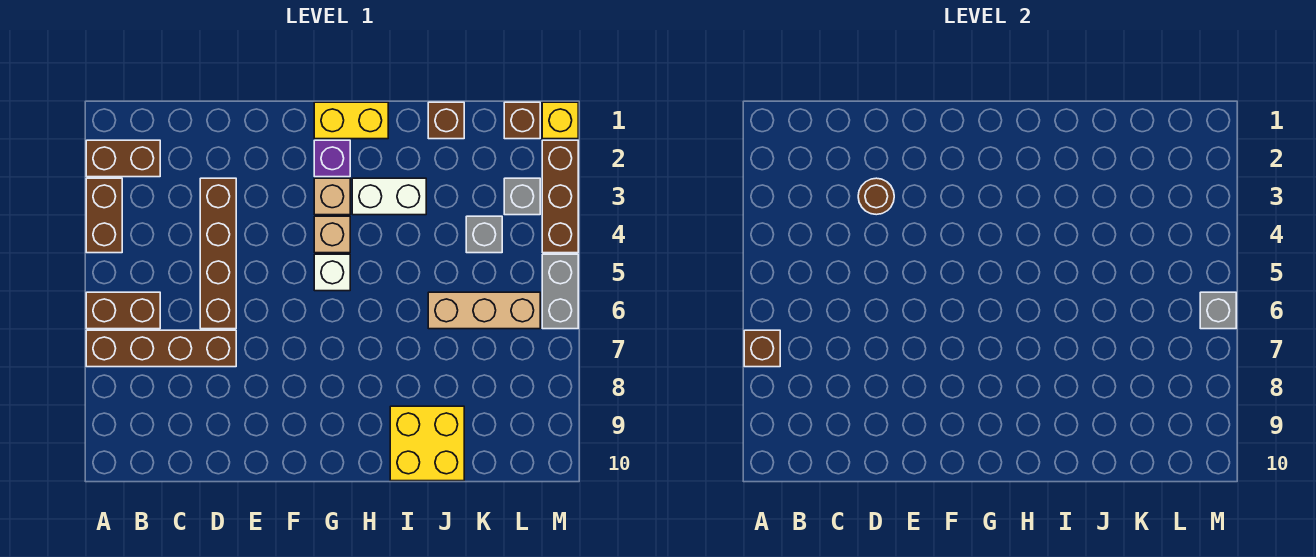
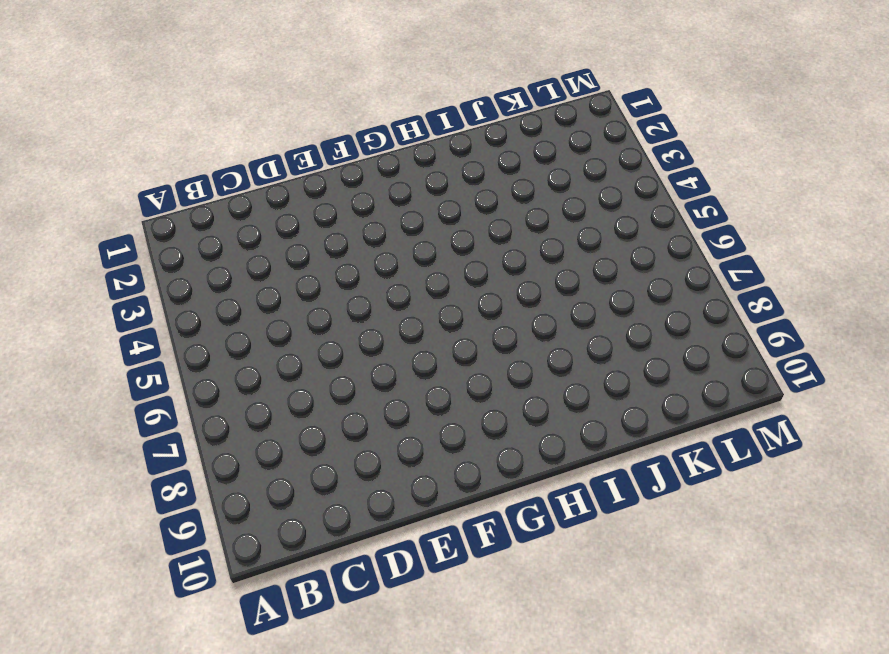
none -> brown brick A2:B2 level 1
none -> brown brick A3:A4 level 1
none -> brown brick A6:B6 level 1

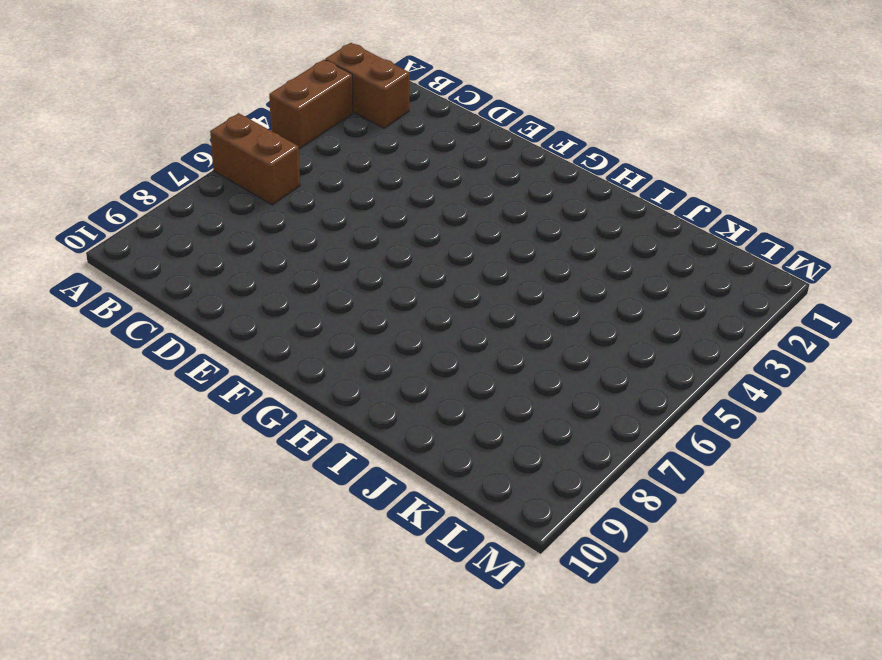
none -> brown brick A7:D7 level 1
none -> brown brick D3:D6 level 1
none -> yellow brick G1:H1 level 1

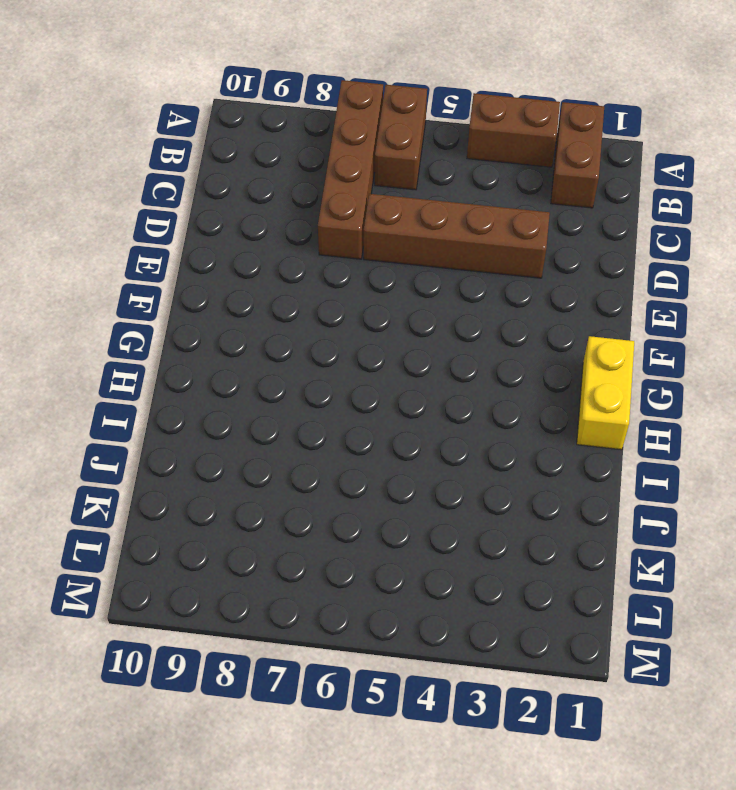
none -> purple brick G2 level 1
none -> tan brick G3 level 1
none -> tan brick G4 level 1

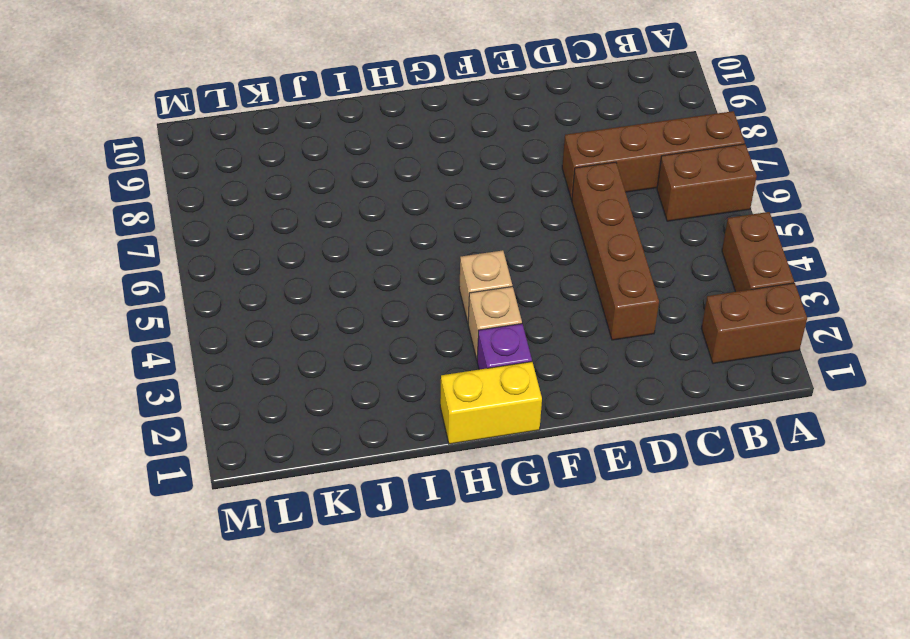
none -> white brick G5 level 1
none -> white brick H3:I3 level 1
none -> yellow brick I9:J10 level 1

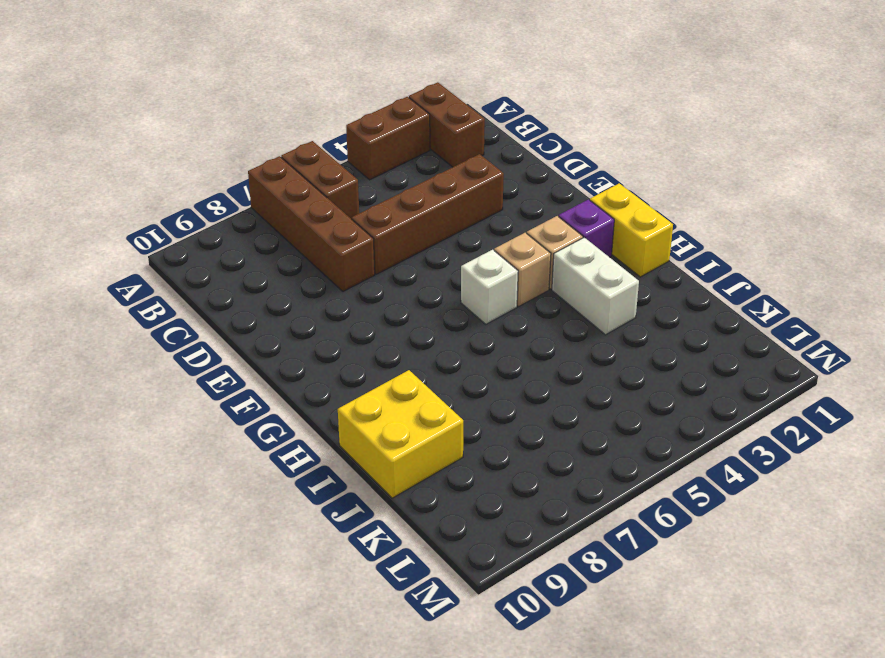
none -> brown brick J1 level 1
none -> tan brick J6:L6 level 1
none -> grey brick K4 level 1

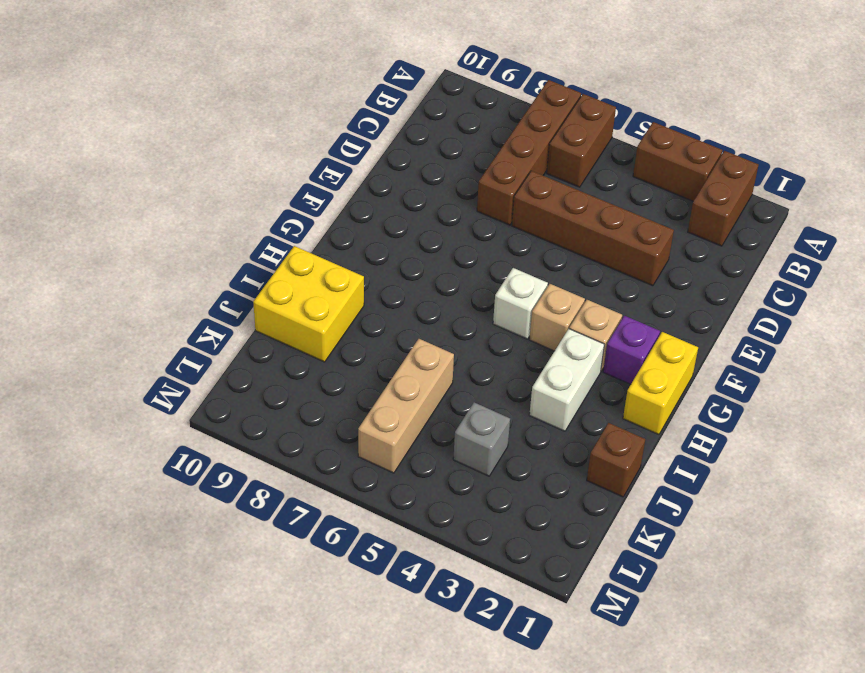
none -> brown brick L1 level 1
none -> grey brick L3 level 1
none -> yellow brick M1 level 1

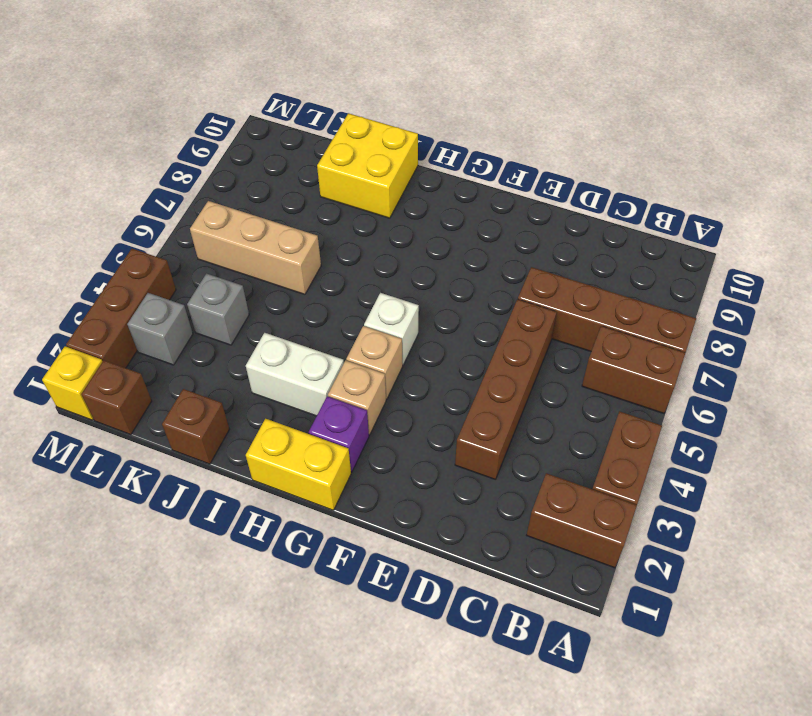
none -> grey brick M5:M6 level 1
none -> brown brick A7 level 2
none -> brown round brick D3 level 2

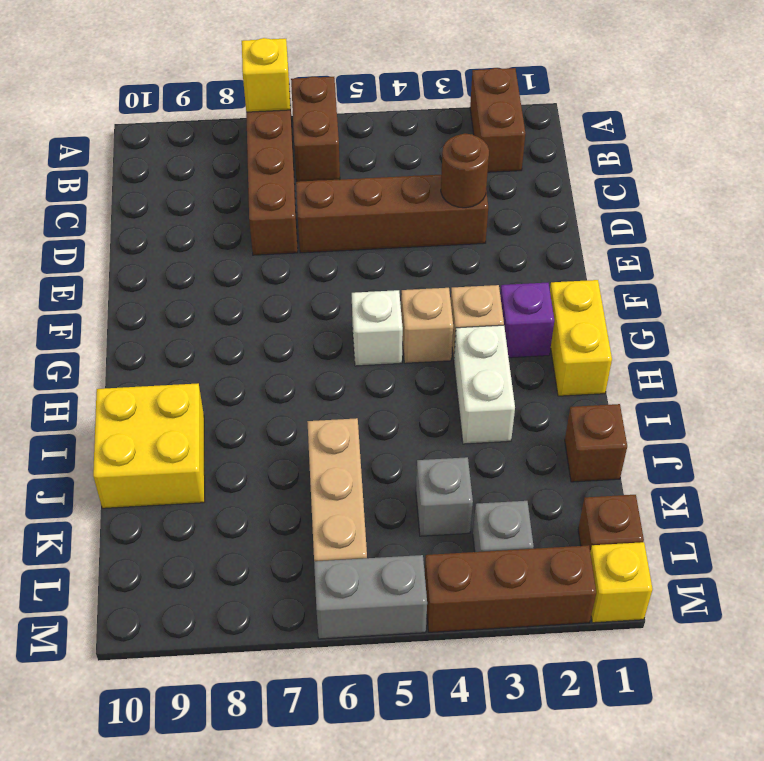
yellow brick A7 level 2 -> brown brick A7 level 2
none -> brown brick A3:A4 level 1
none -> grey brick M6 level 2

